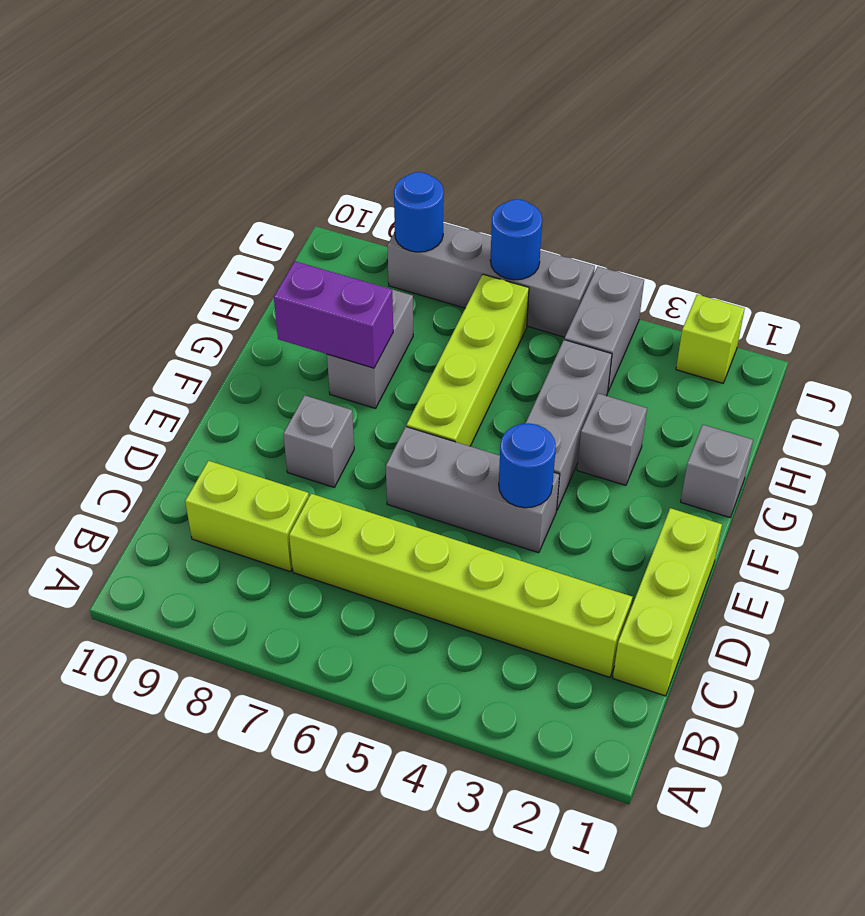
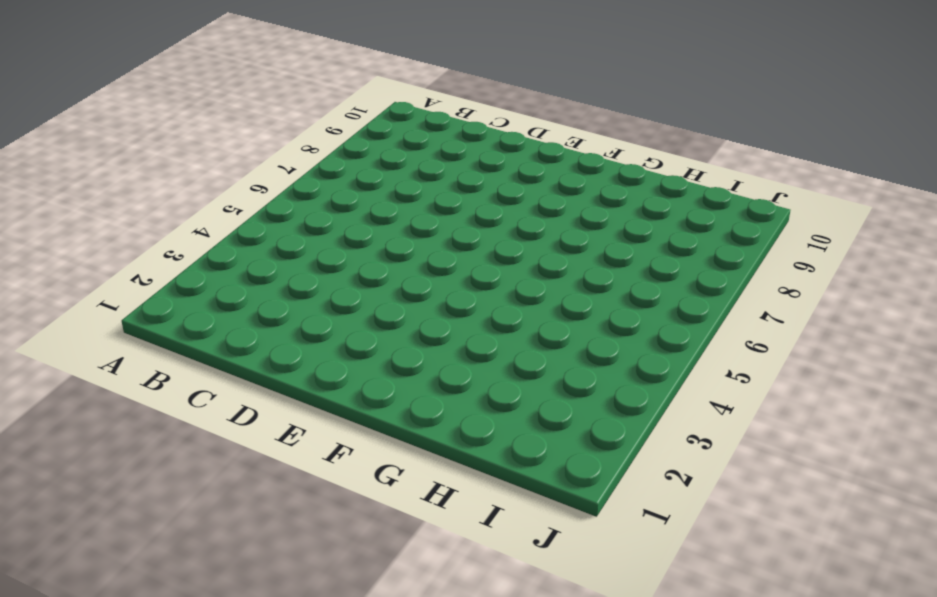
none -> lime brick C1:E1 level 1
none -> lime brick C2:C7 level 1
none -> lime brick C8:C9 level 1

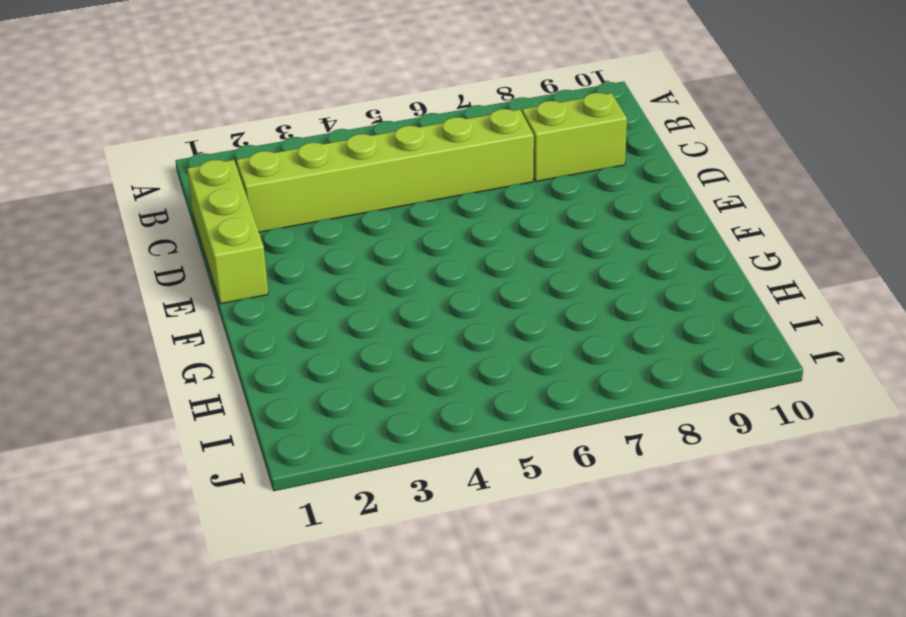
none -> grey brick E4:E6 level 1
none -> grey brick E8 level 1
none -> grey brick F4:H4 level 1

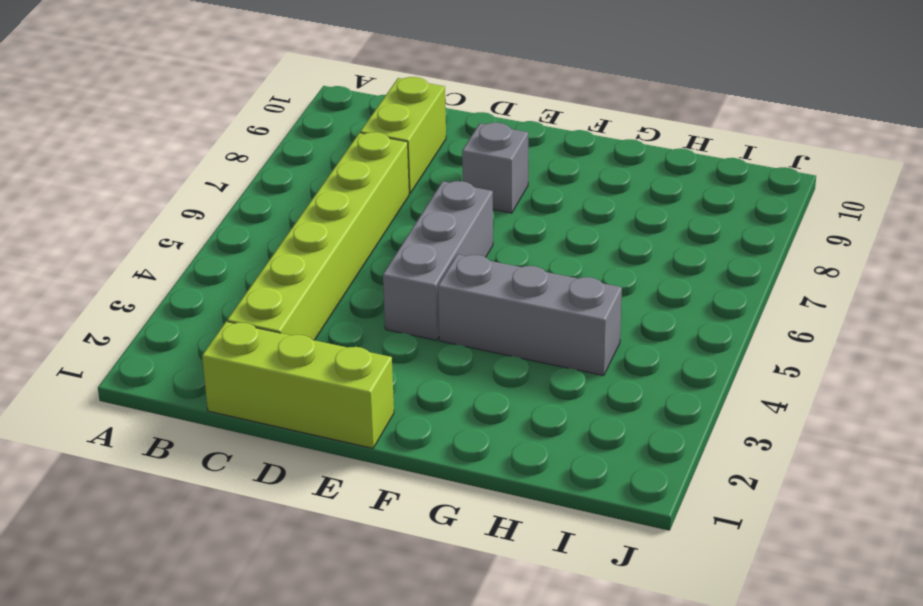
none -> lime brick F6:I6 level 1
none -> grey brick G1 level 1
none -> grey brick G3 level 1

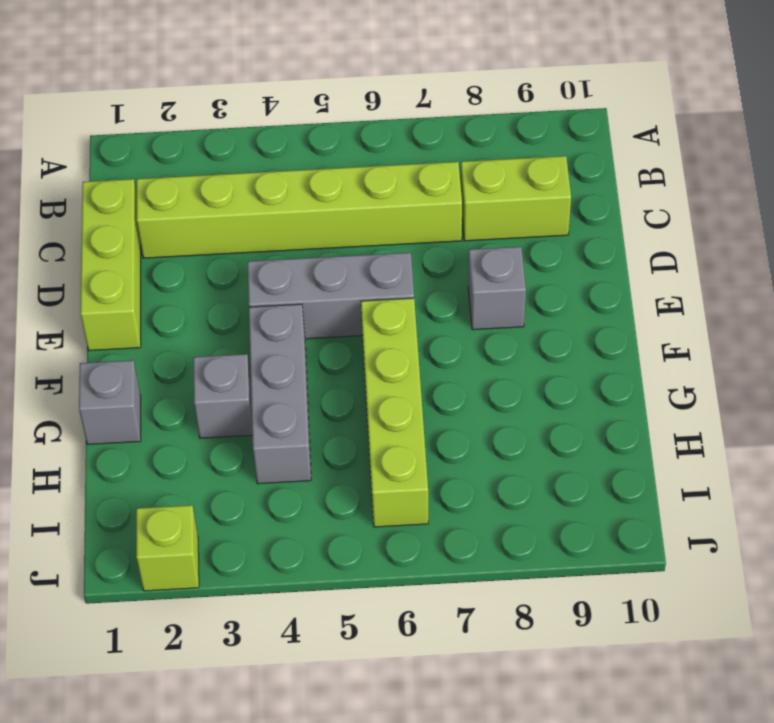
none -> grey brick G8:H8 level 1
none -> grey brick I4:J4 level 1
none -> grey brick J5:J8 level 1

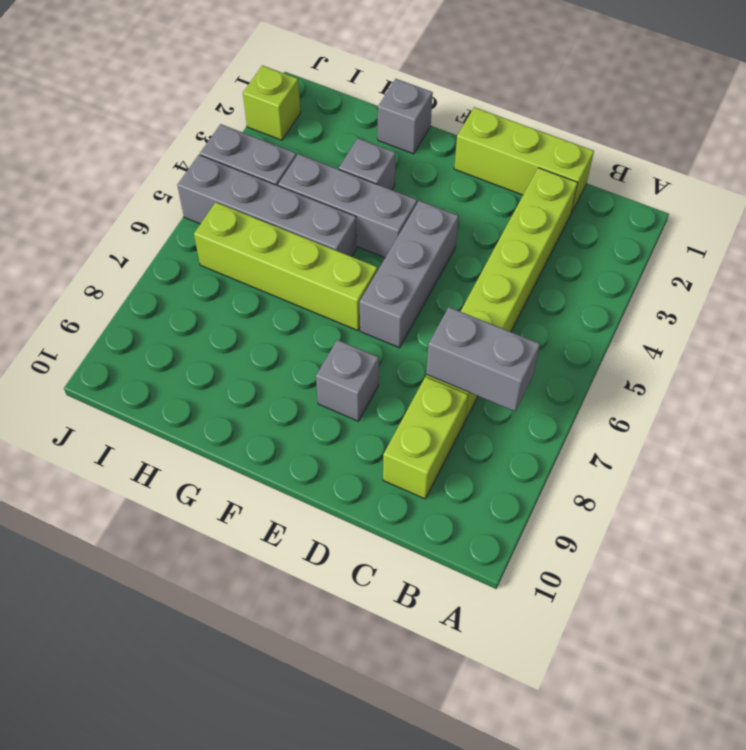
grey brick B7:C7 level 2 -> grey brick G8:H8 level 1
grey brick G5:J5 level 1 -> grey brick J5:J8 level 1
none -> blue round brick E4 level 2
none -> purple brick G8:G9 level 2
none -> blue round brick J6 level 2

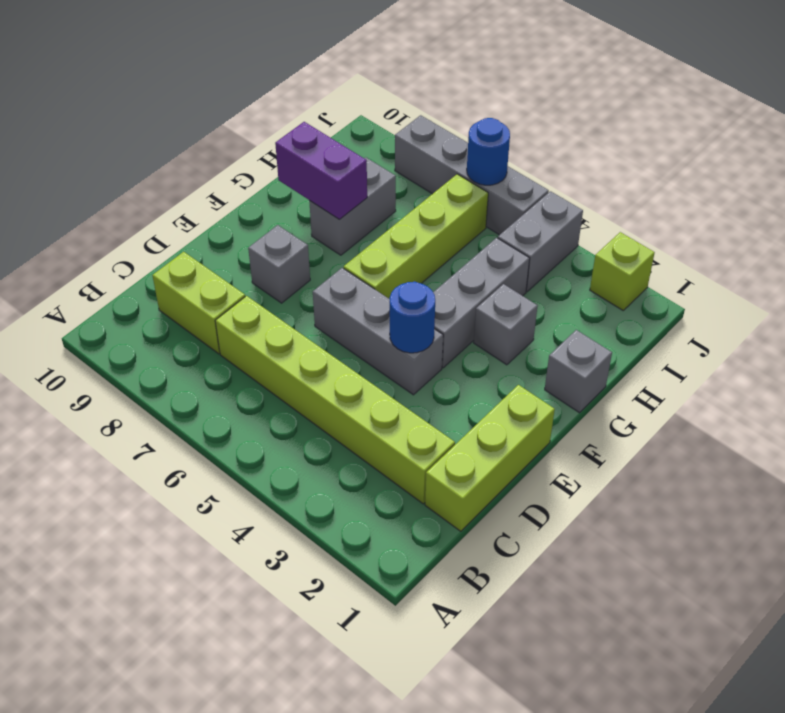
none -> blue round brick J8 level 2

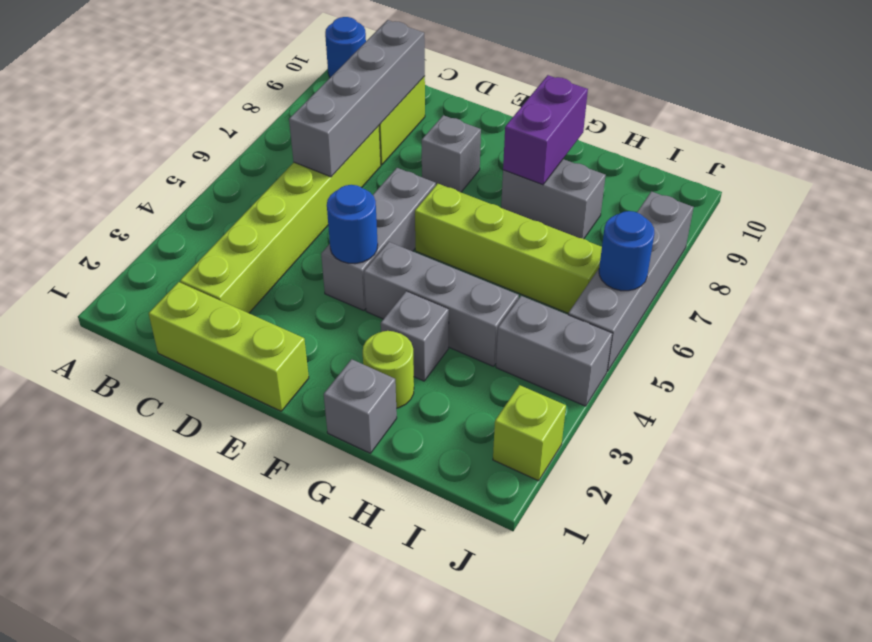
blue round brick A10 level 1 -> blue round brick J8 level 2
grey brick C6:C9 level 2 -> none
lime round brick G2 level 1 -> none

